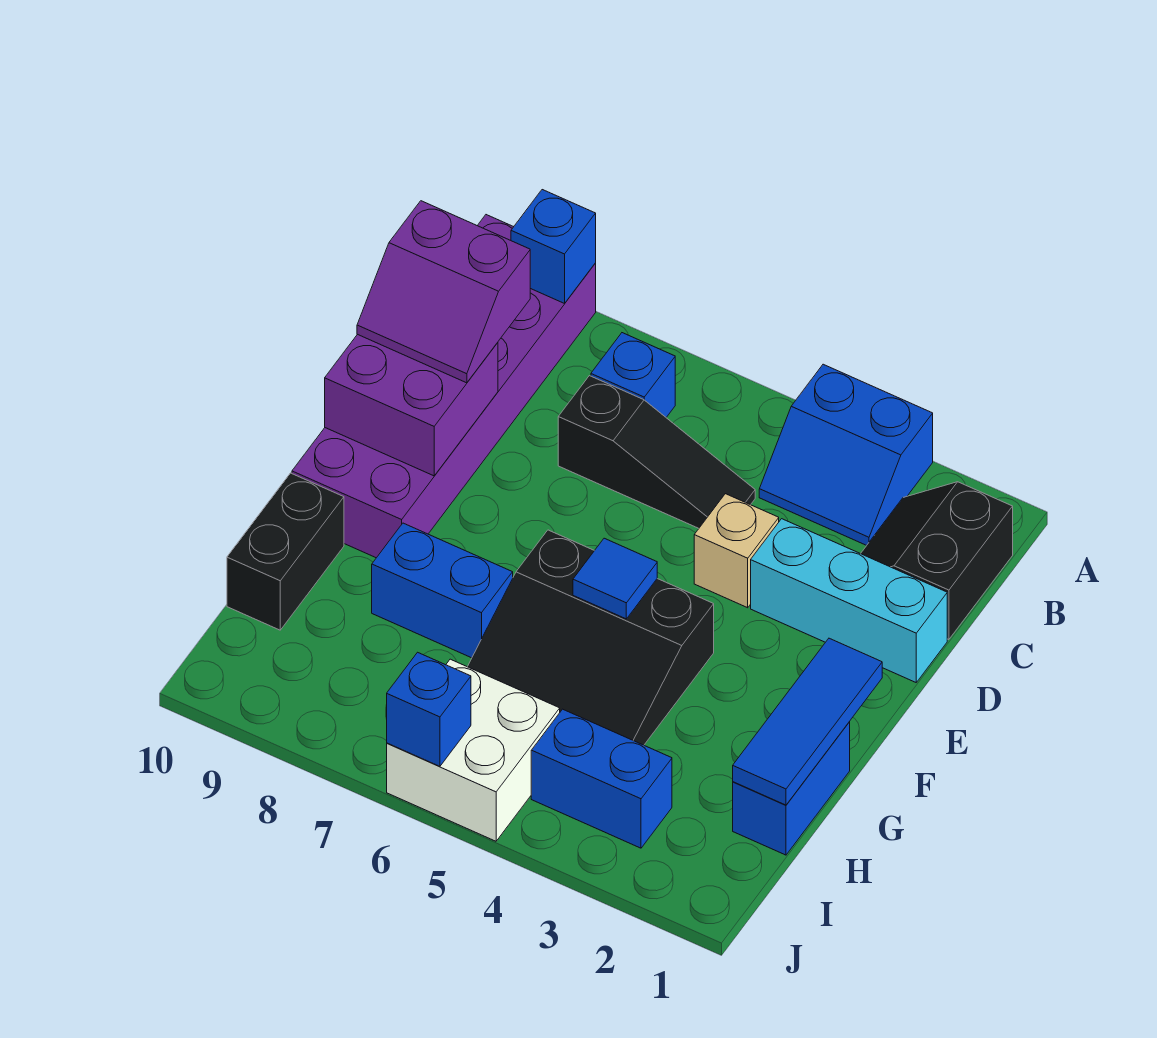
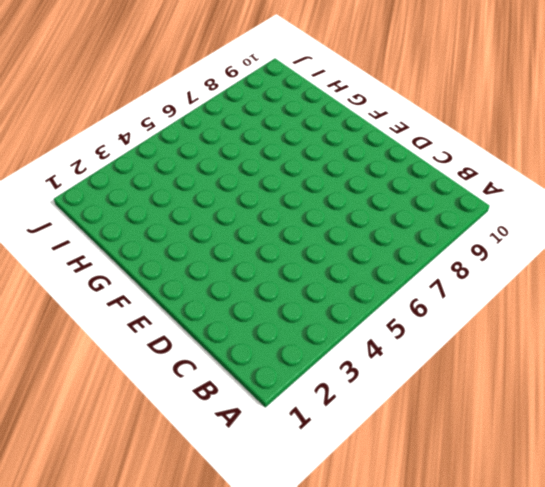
none -> blue slope A3:B4 level 1 top A
none -> purple brick A9:F10 level 1
none -> black slope B1:C2 level 1 top 1

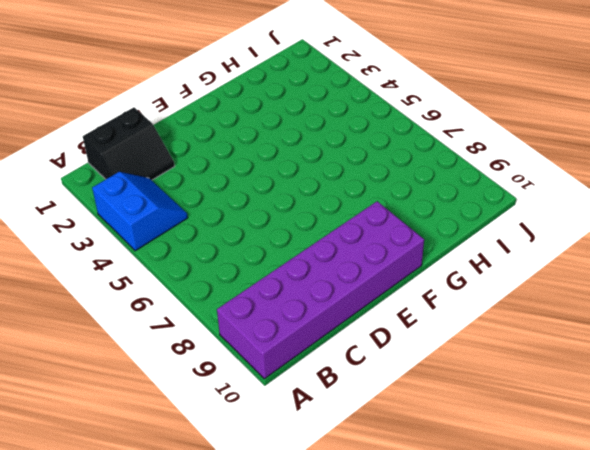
none -> blue brick B7 level 1
none -> black slope C5:C7 level 1 top 7
none -> cyan brick D1:D3 level 1

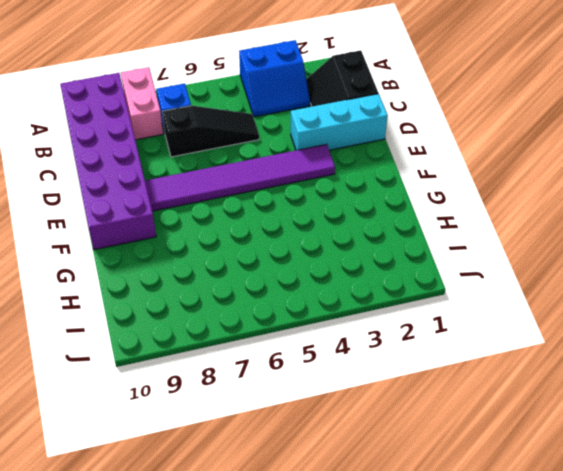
pink brick A8:B8 level 1 -> none
purple tile E3:E8 level 1 -> none
none -> tan brick D4 level 1
none -> black slope F4:H6 level 1 top F
none -> blue brick G1:H1 level 1

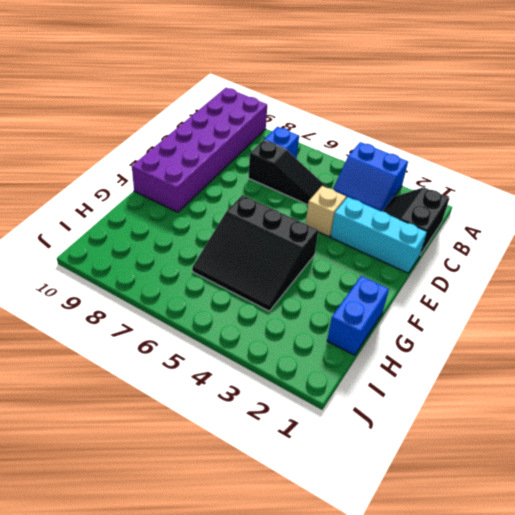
none -> blue brick G7:G8 level 1
none -> black brick G10:H10 level 1
none -> blue brick I3:I4 level 1

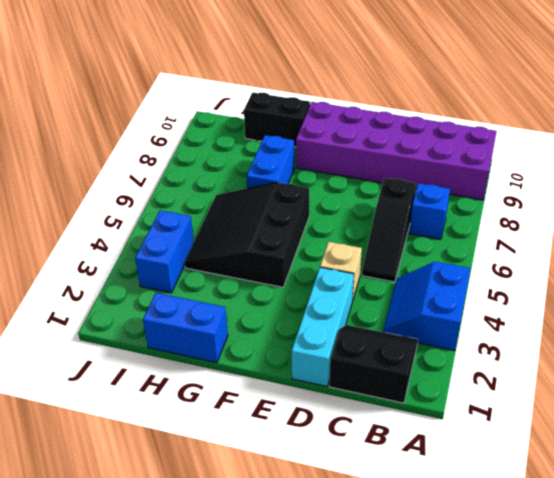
none -> white brick I5:J6 level 1
none -> blue brick A9 level 2
none -> purple brick D9:E10 level 2

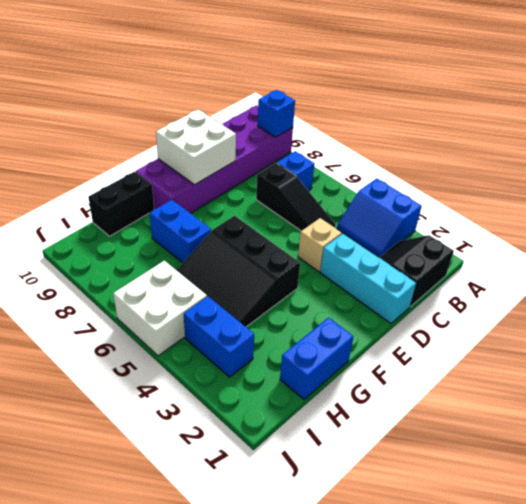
white brick D9:E10 level 2 -> purple brick D9:E10 level 2
none -> blue tile F1:H1 level 2
none -> blue tile F5 level 2
none -> blue brick J6 level 2

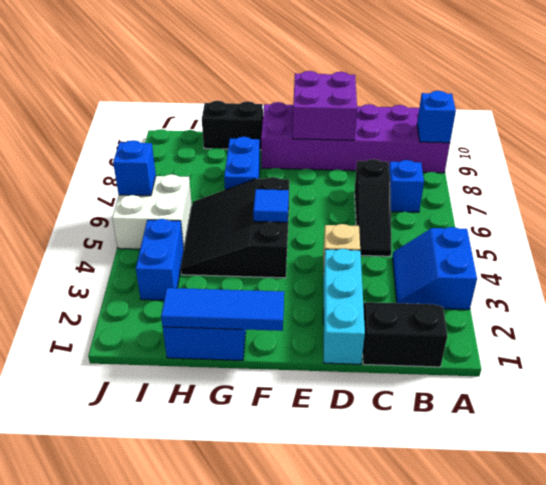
none -> purple slope C9:D10 level 3 top C

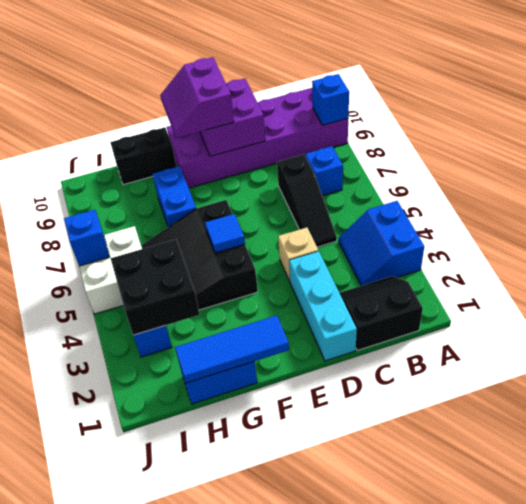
purple slope E9:F10 level 3 top E -> purple slope C9:D10 level 3 top C
black brick H3:I4 level 2 -> none

